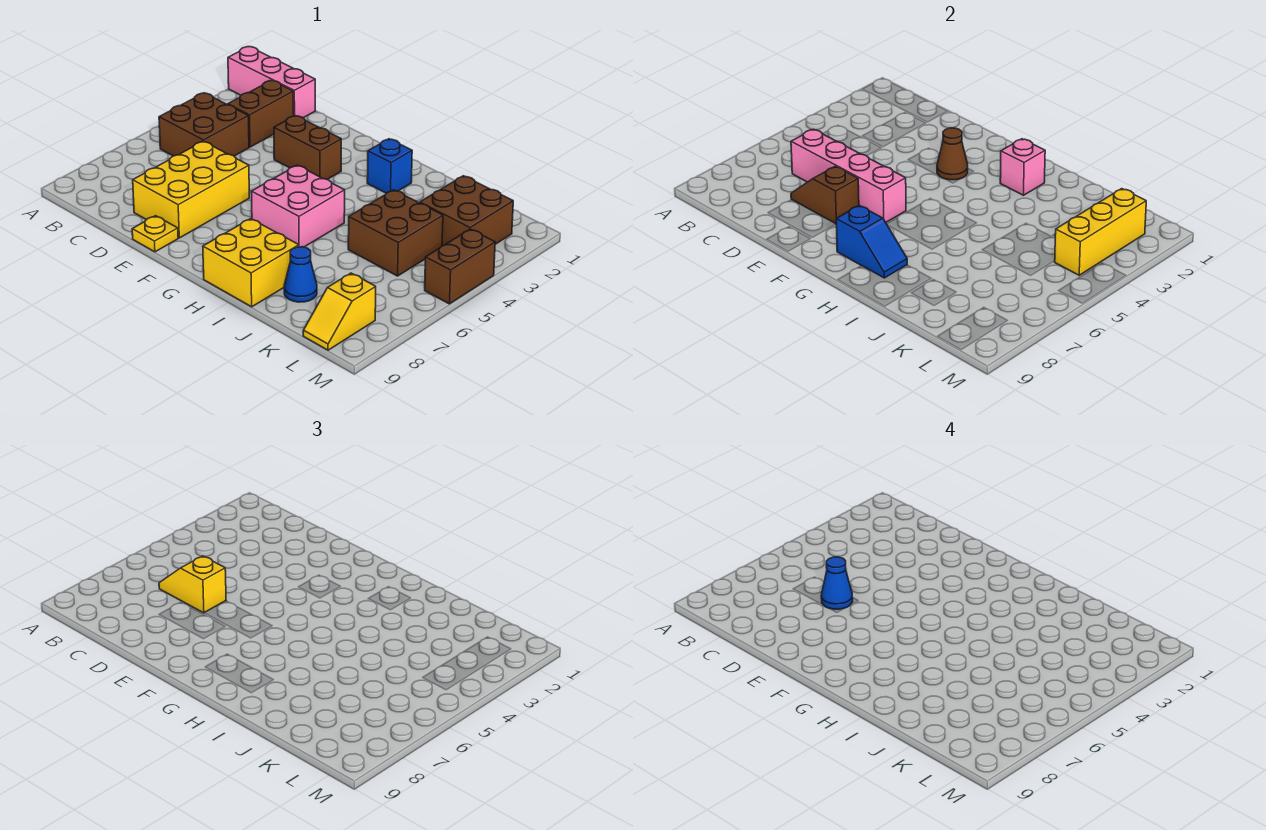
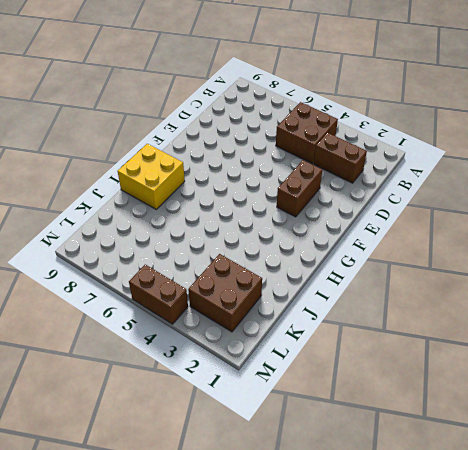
none -> pink brick A1:C1 level 1
none -> yellow brick D6:E8 level 1
none -> yellow plate E9 level 1

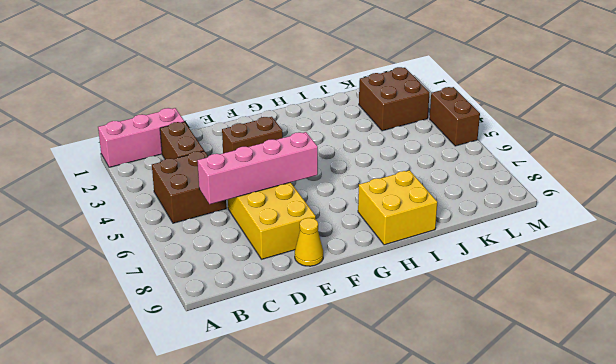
yellow cone E9 level 1 -> yellow plate E9 level 1
none -> pink brick G5:H6 level 1
none -> blue brick H2 level 1
none -> brown brick J4:K5 level 1

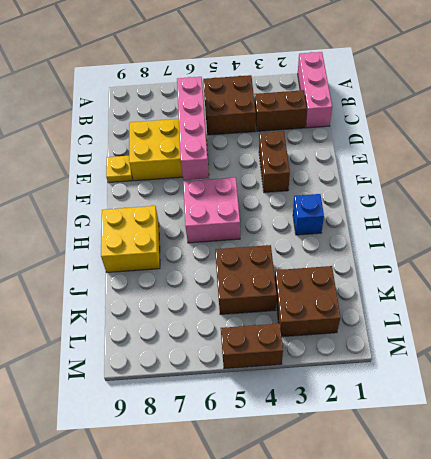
none -> blue cone J8 level 1
none -> yellow slope L8:L9 level 1 top 8
none -> brown slope D7:E7 level 2 top E

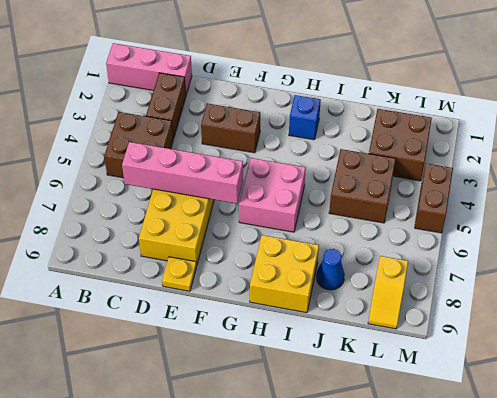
none -> brown slope D7:E7 level 2 top E
none -> brown cone F3 level 2
none -> blue slope G8:H8 level 2 top G

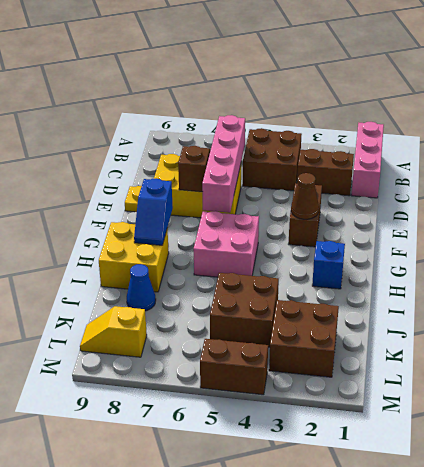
none -> pink brick H2 level 2
none -> yellow brick L2:L4 level 2
none -> yellow slope C6:D6 level 3 top D

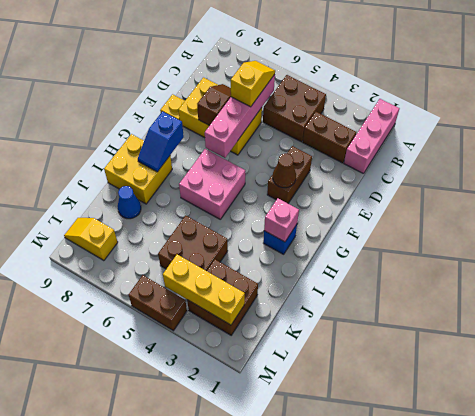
none -> blue cone D6 level 4

